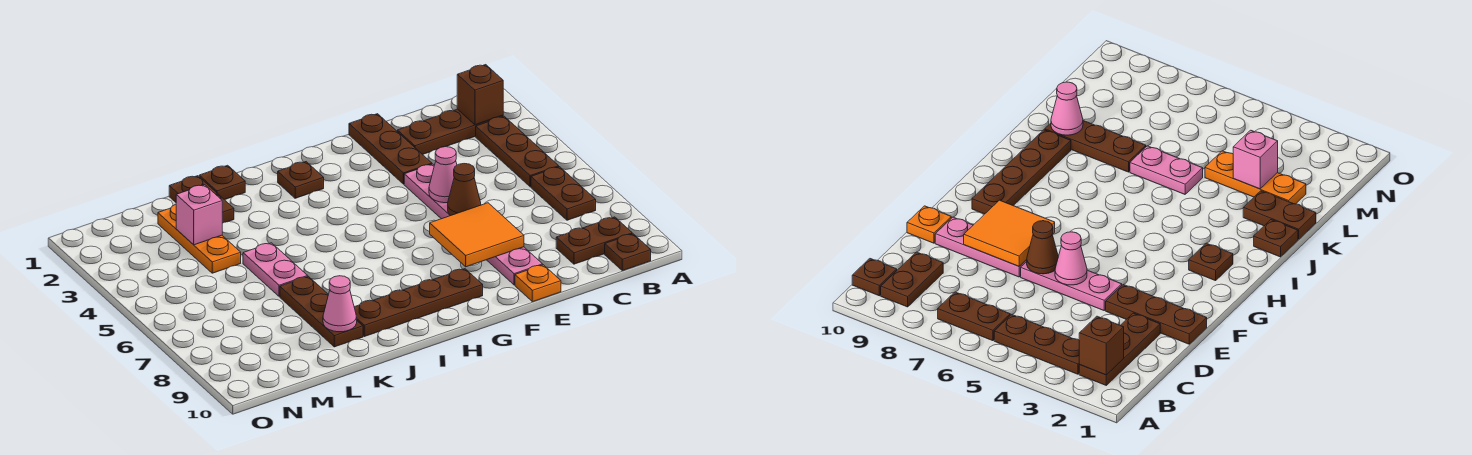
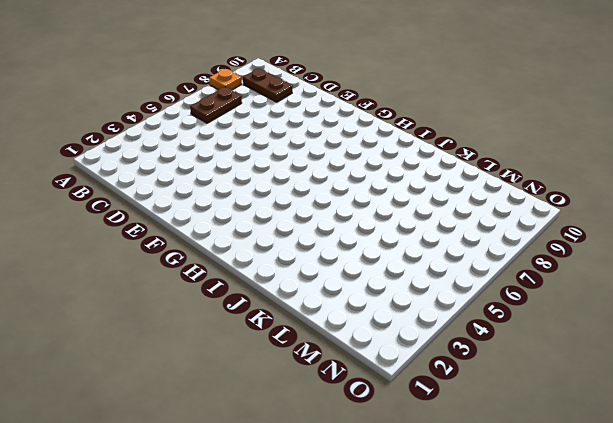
orange plate A8 level 1 -> orange plate E10 level 1
none -> brown plate B2:D2 level 1
none -> brown plate B3:B5 level 1
none -> brown plate B10 level 1

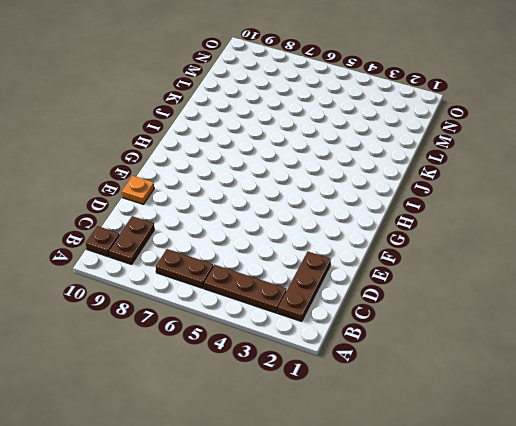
none -> brown plate E1:E3 level 1
none -> pink plate E4:E6 level 1
none -> pink plate E7:E9 level 1

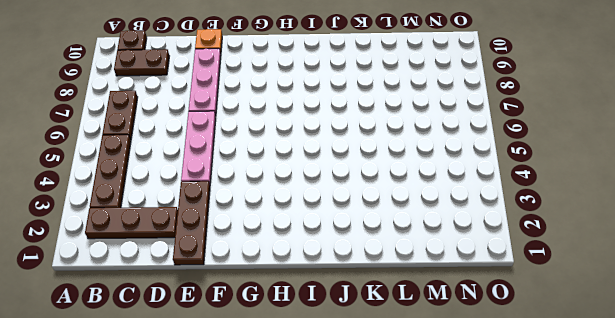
none -> brown plate G9:J9 level 1
none -> brown plate H2 level 1
none -> brown plate J1 level 1

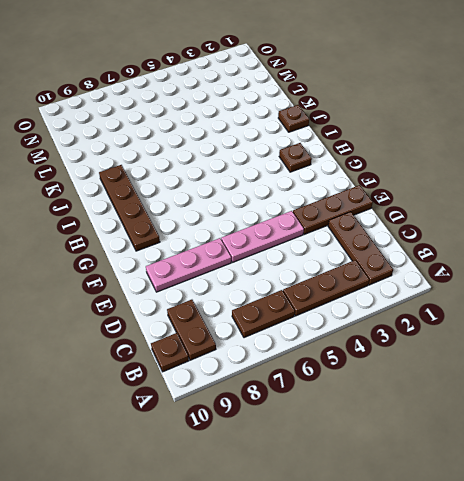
none -> orange plate E10 level 1
none -> brown plate K1:K2 level 1
none -> pink plate K5:K6 level 1

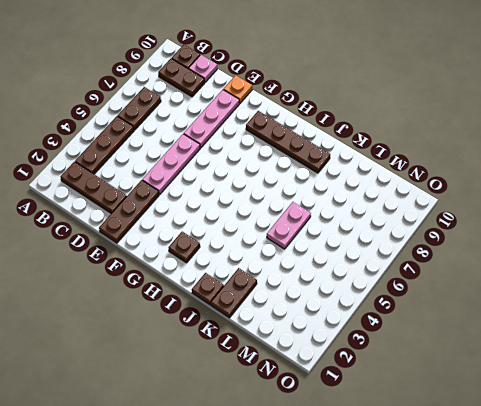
pink plate C10 level 1 -> none
none -> brown plate K7:K9 level 1
none -> orange plate L2:L4 level 1
none -> brown brick B2 level 2

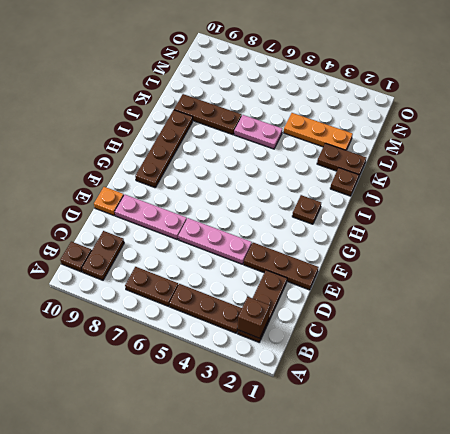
none -> pink cone E5 level 2
none -> brown cone E6 level 2
none -> orange tile E7:F8 level 2

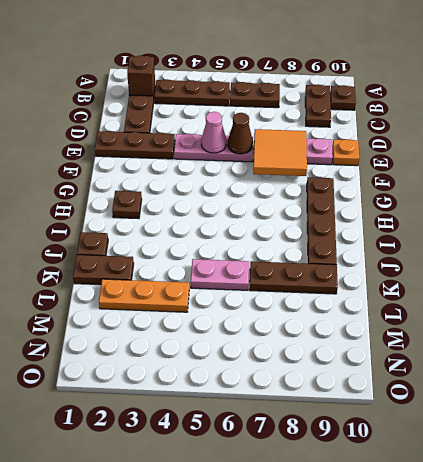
none -> pink cone K9 level 2
none -> pink brick L3 level 2

